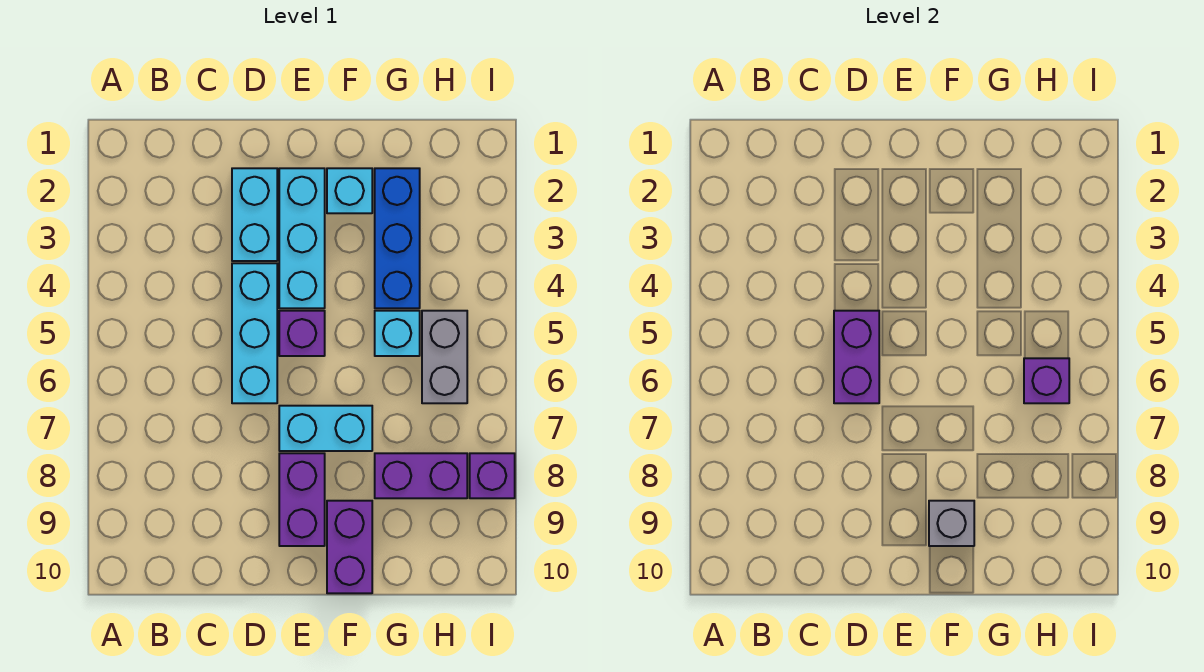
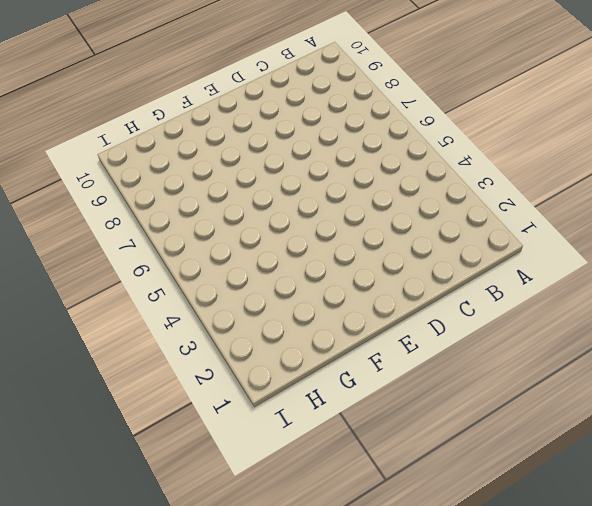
none -> cyan brick D2:D3 level 1
none -> cyan brick D4:D6 level 1
none -> cyan brick E2:E4 level 1

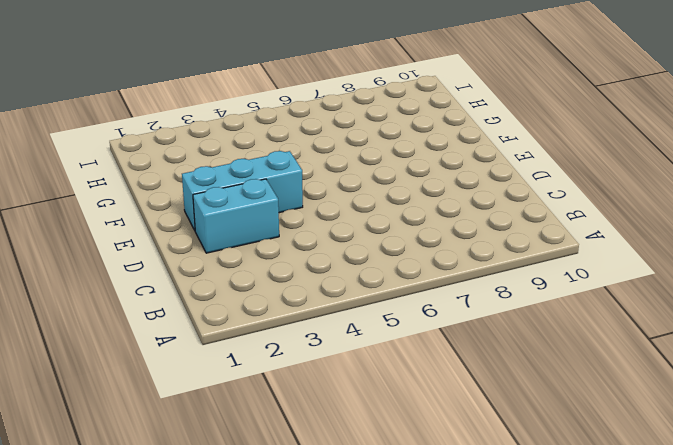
none -> cyan brick D4:D6 level 1
none -> purple brick E5 level 1
none -> cyan brick E7:F7 level 1

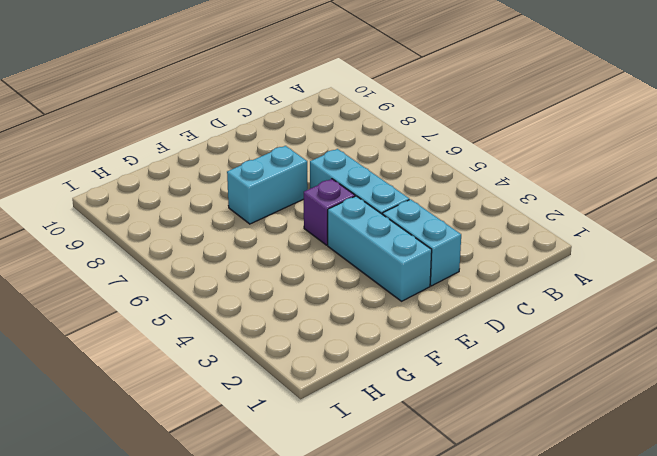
none -> purple brick E8:E9 level 1
none -> cyan brick F2 level 1
none -> purple brick F9:F10 level 1

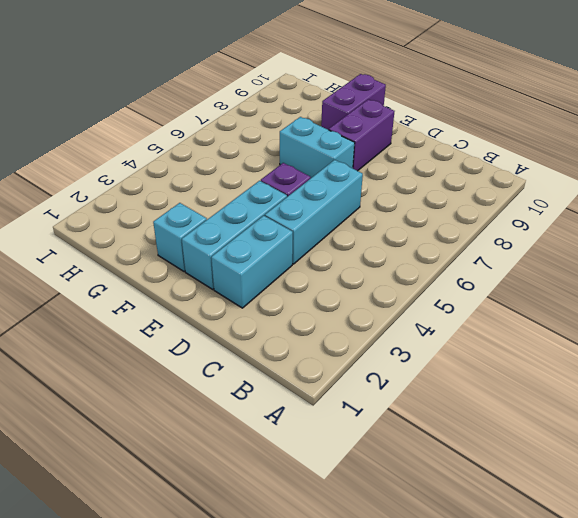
none -> blue brick G2:G4 level 1
none -> cyan brick G5 level 1
none -> purple brick G8:H8 level 1

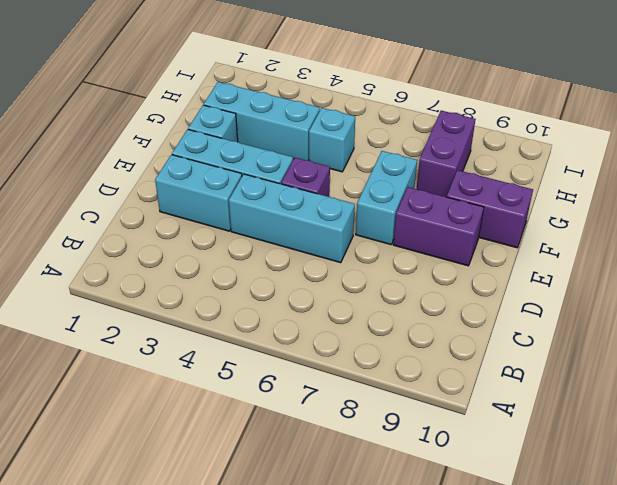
cyan brick G2:G4 level 1 -> blue brick G2:G4 level 1
none -> grey brick H5:H6 level 1
none -> purple brick I8 level 1
none -> purple brick D5:D6 level 2

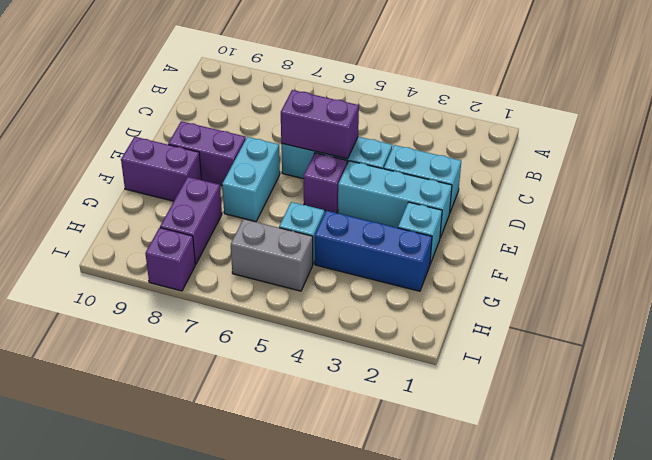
none -> grey brick F9 level 2
none -> purple brick H6 level 2

